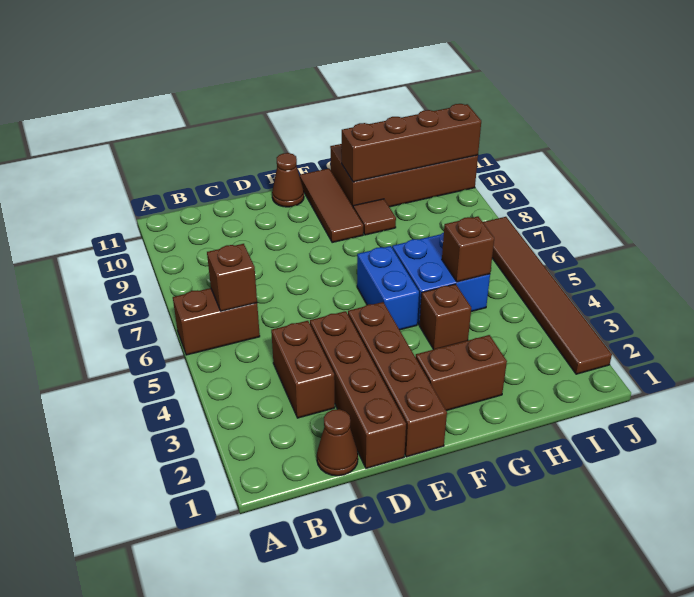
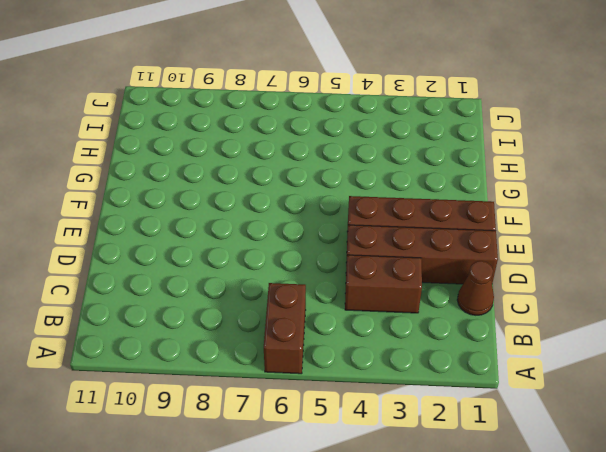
none -> brown cone E11 level 1
none -> brown brick F2:G2 level 1
none -> blue brick F5:F6 level 1

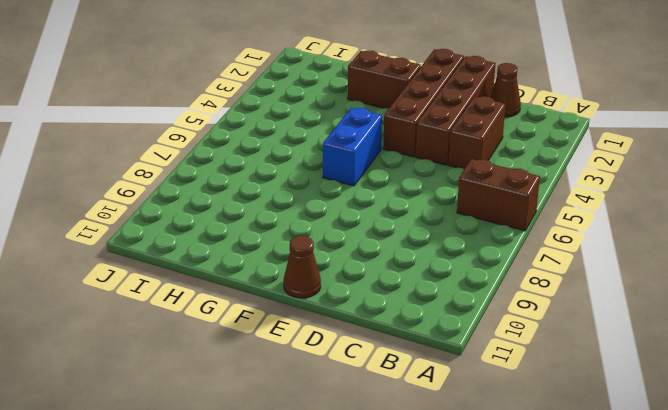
none -> brown tile F9:F11 level 1
none -> brown brick G4 level 1
none -> blue brick G5:H6 level 1

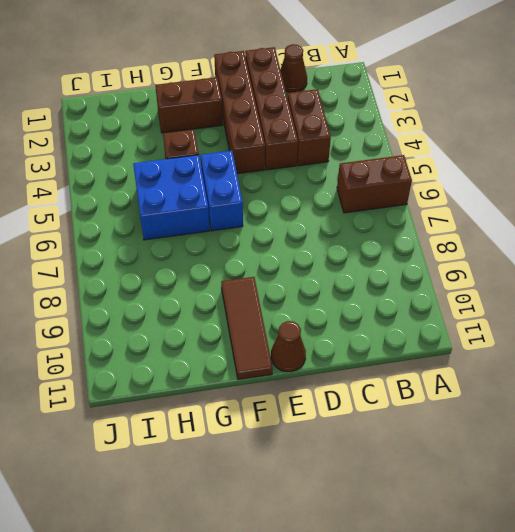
none -> brown tile G9 level 1
none -> brown brick G10:J11 level 1
none -> brown tile J2:J7 level 1

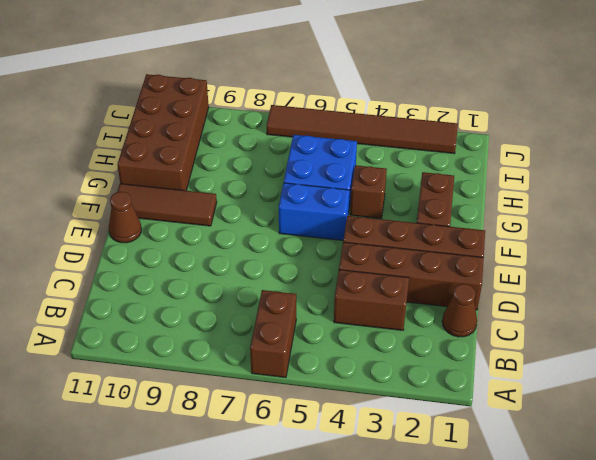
none -> brown tile G9 level 1
none -> brown brick B6 level 2
none -> brown brick G10:J10 level 2

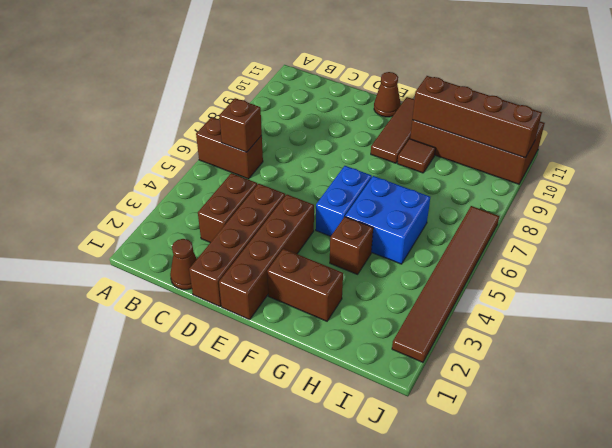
none -> brown brick H5 level 2

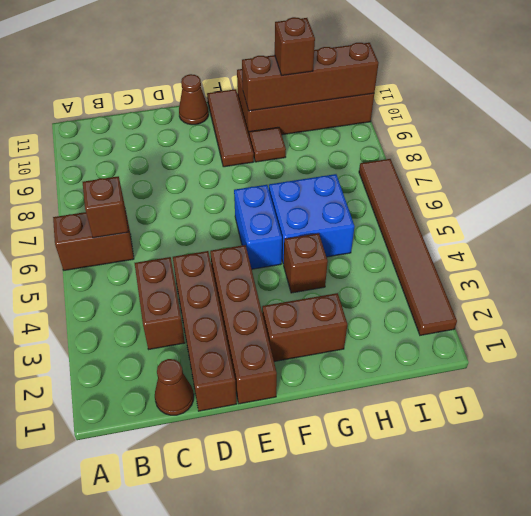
brown brick H10 level 3 -> brown brick H5 level 2

